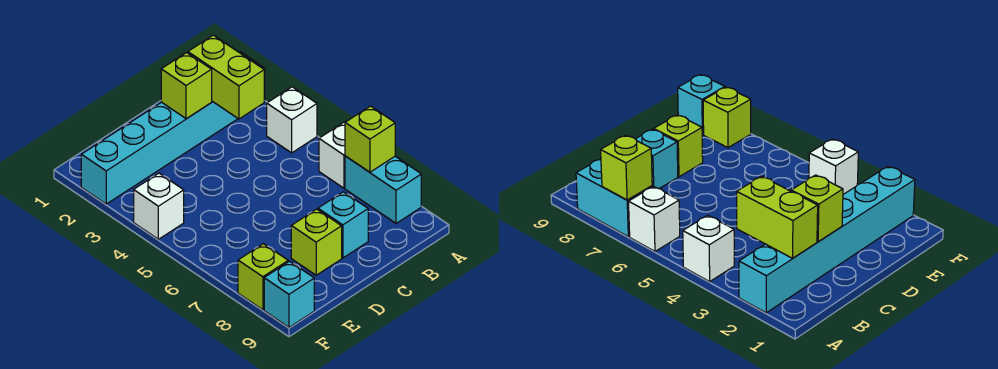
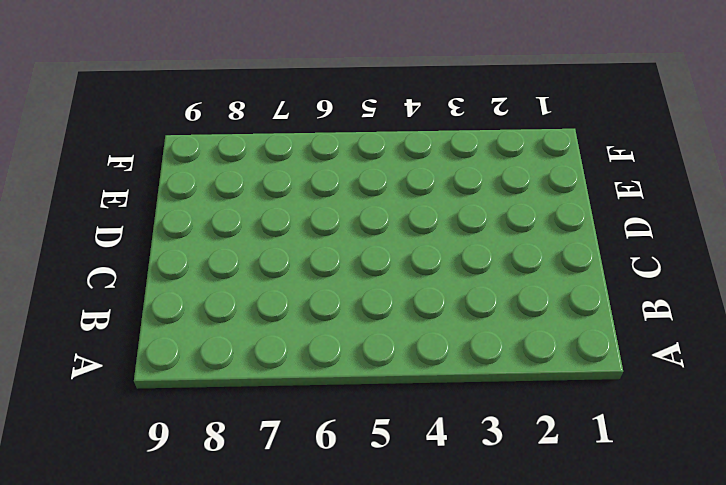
none -> cyan brick A2:F2 level 1
none -> white brick A4 level 1
none -> white brick A6 level 1

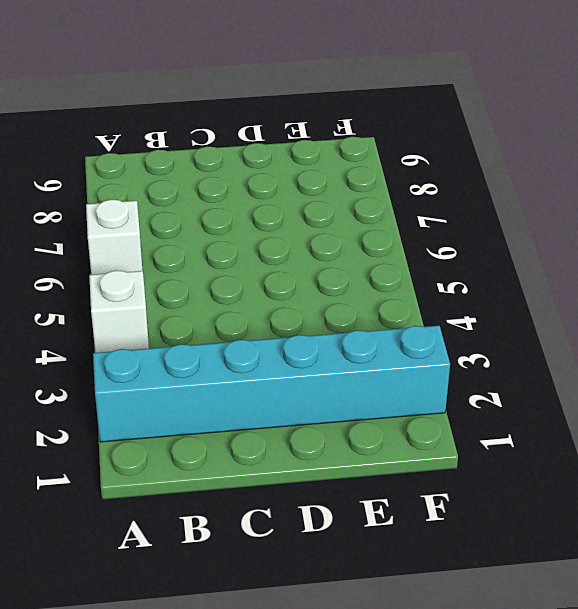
none -> cyan brick A7:A8 level 1
none -> cyan brick C8 level 1
none -> lime brick D8 level 1

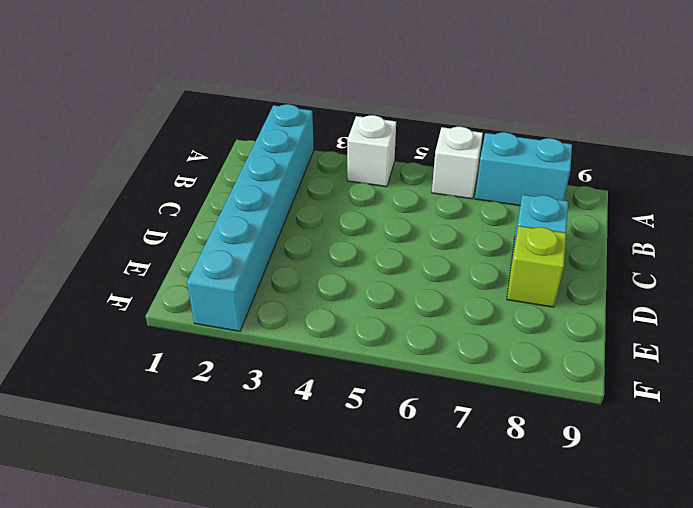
none -> white brick F4 level 1
none -> lime brick F8 level 1
none -> cyan brick F9 level 1

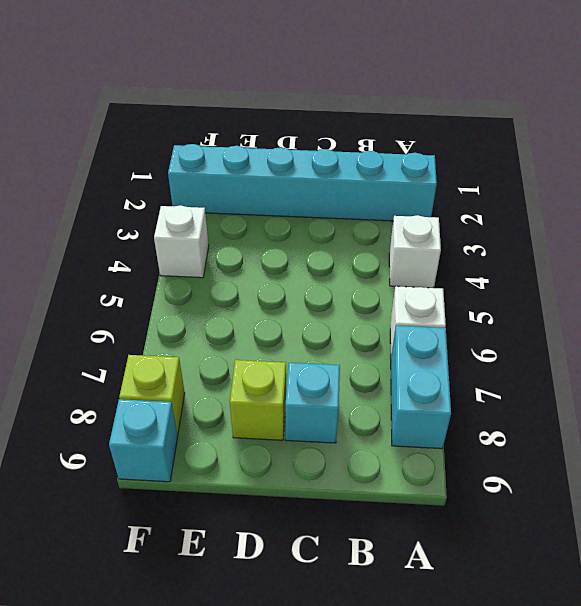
none -> lime brick A7 level 2
none -> lime brick B2:B3 level 2
none -> lime brick C2 level 2

